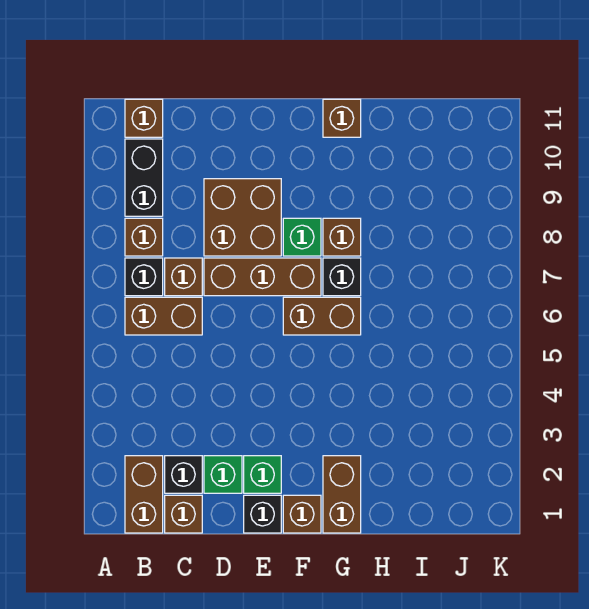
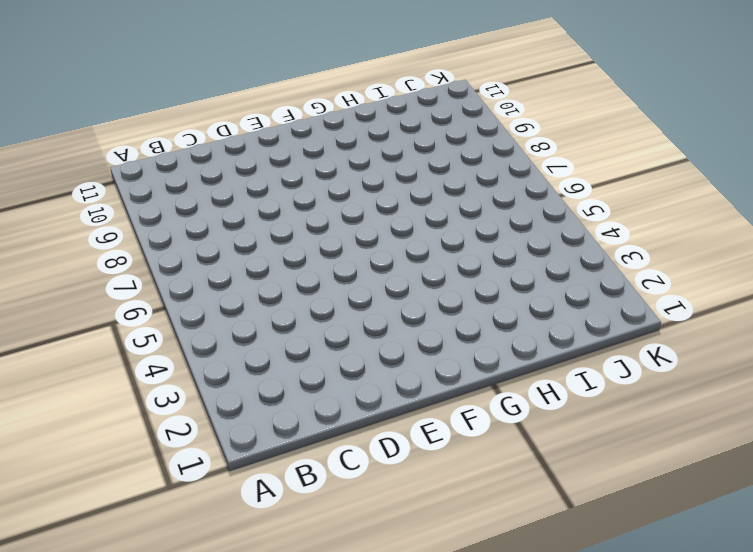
none -> brown brick B1:B2 level 1
none -> brown brick B6:C6 level 1
none -> black brick B7 level 1

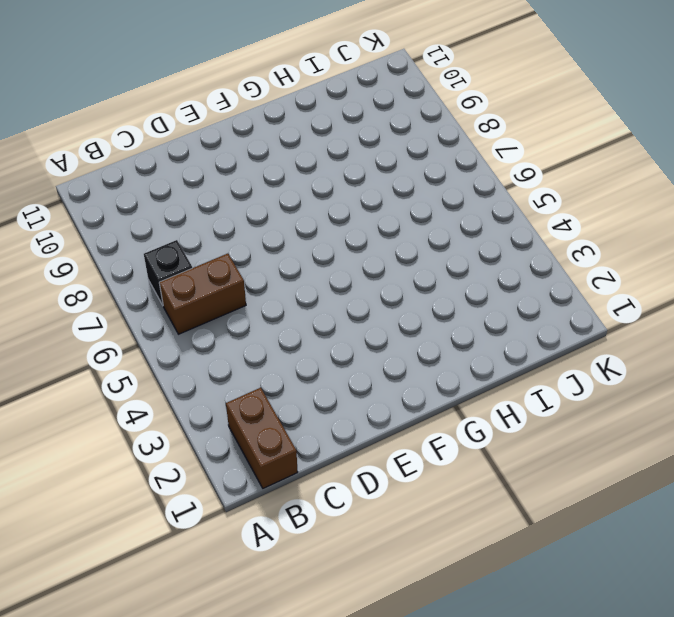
none -> brown brick B8 level 1
none -> black brick B9:B10 level 1
none -> brown brick B11 level 1

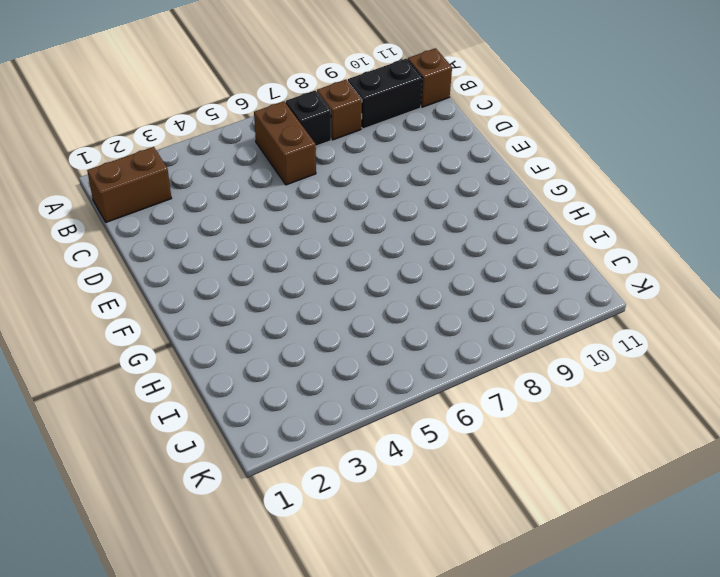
none -> brown brick C1 level 1
none -> black brick C2 level 1
none -> brown brick C7 level 1

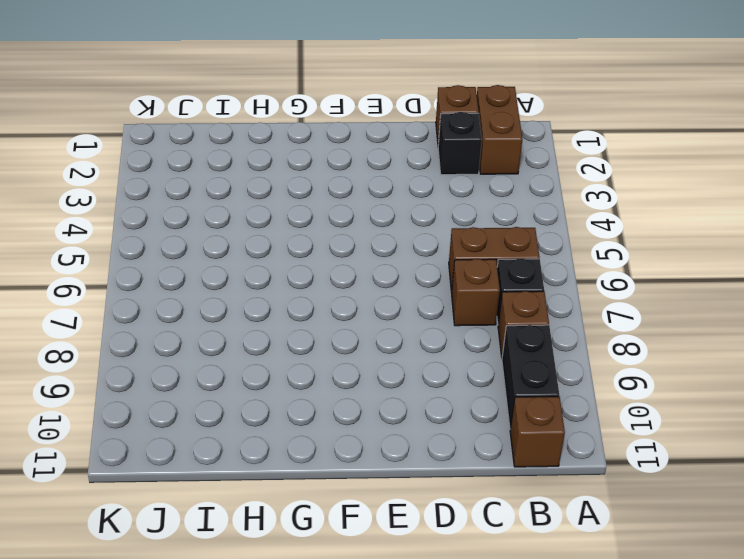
none -> green brick D2 level 1
none -> brown brick D7:F7 level 1
none -> brown brick D8:E9 level 1

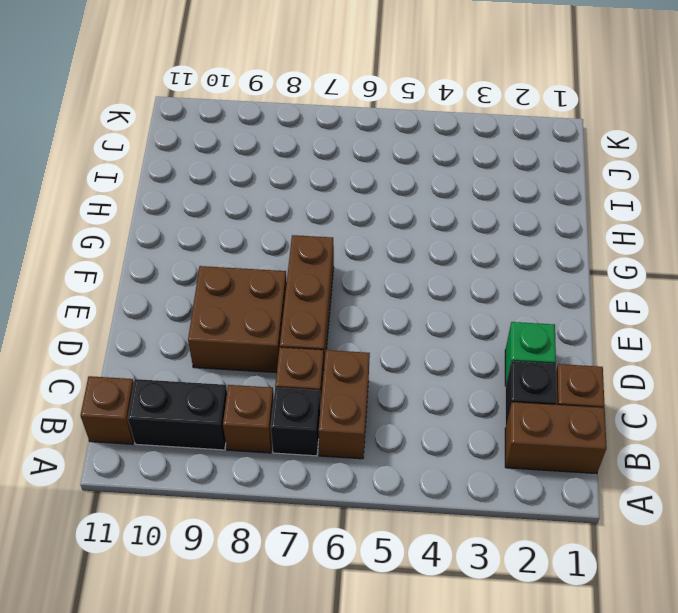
none -> black brick E1 level 1
none -> green brick E2 level 1
none -> brown brick F1 level 1

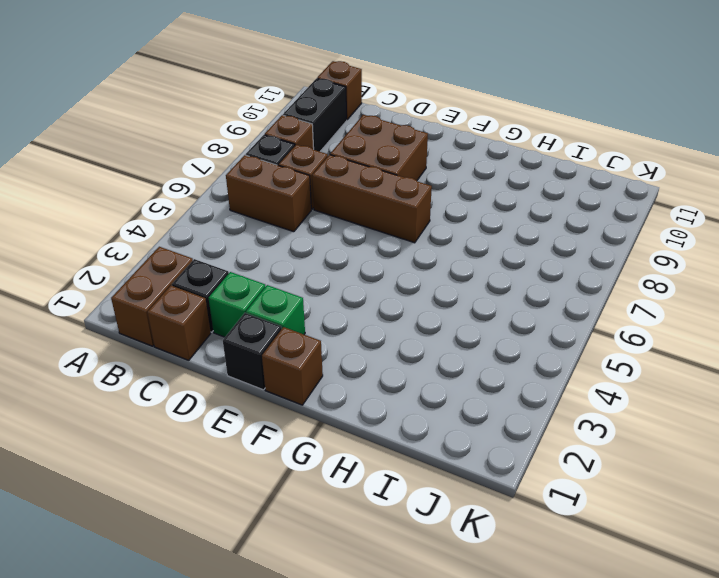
none -> brown brick F6:G6 level 1
none -> green brick F8 level 1
none -> brown brick G1:G2 level 1

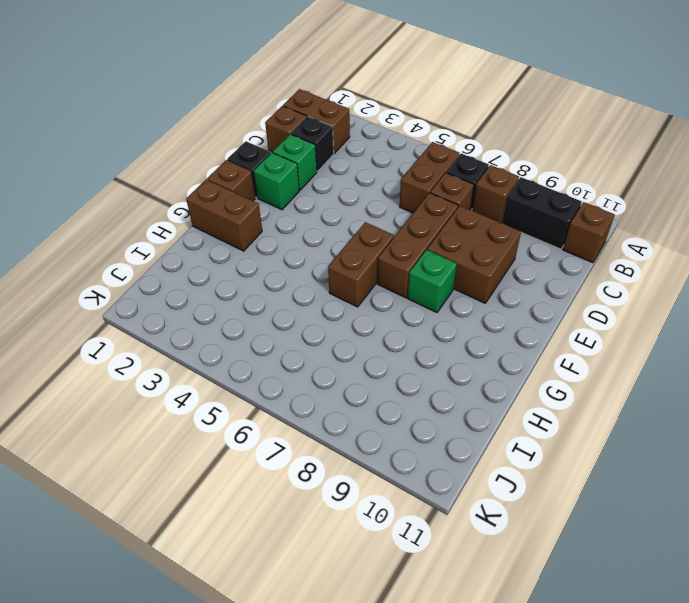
none -> black brick G7 level 1
none -> brown brick G8 level 1
none -> brown brick G11 level 1

